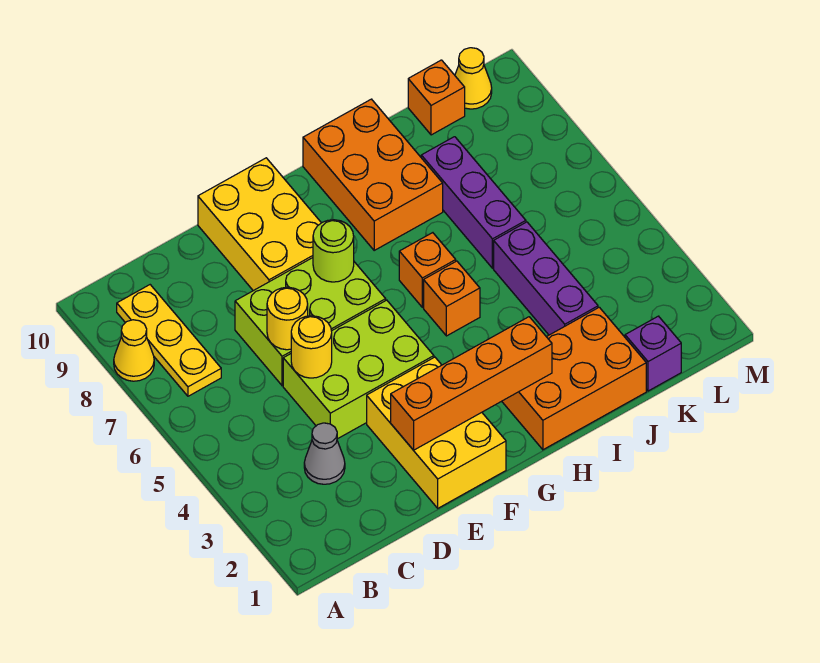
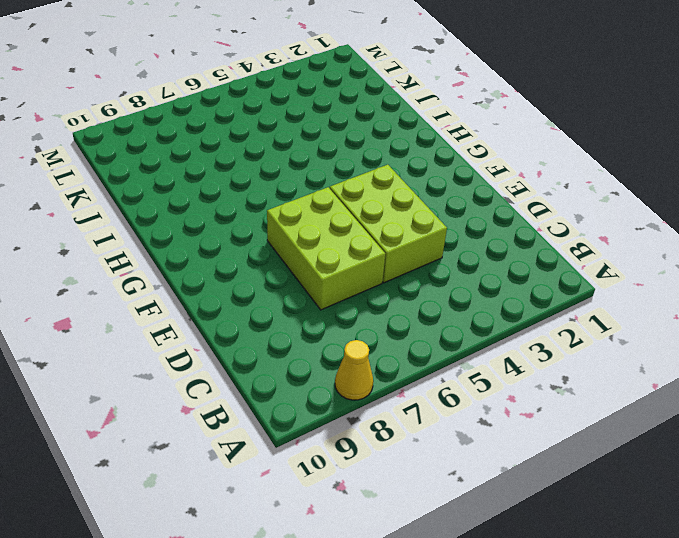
none -> yellow plate B7:B9 level 1
none -> grey cone C3 level 1
none -> yellow brick E1:F3 level 1

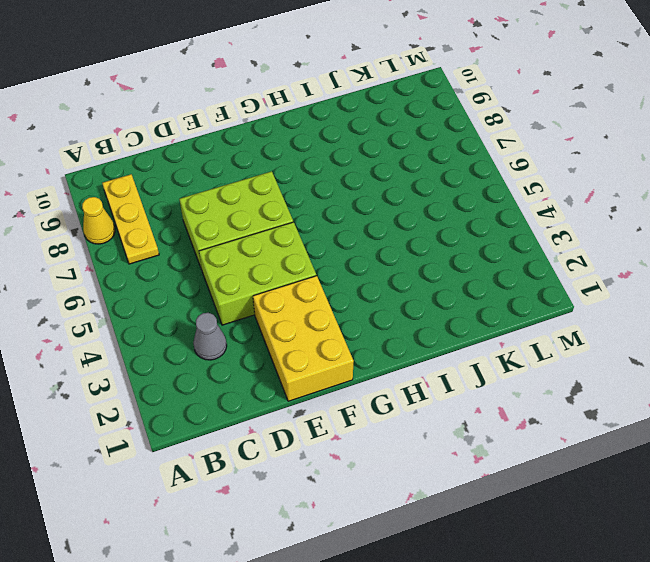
none -> yellow brick E8:F10 level 1
none -> orange brick H1:J2 level 1
none -> orange brick H5 level 1

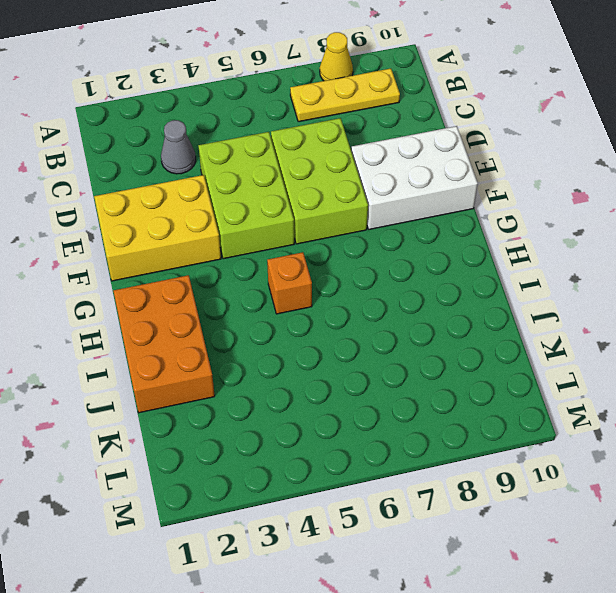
white brick E8:F10 level 1 -> yellow brick E8:F10 level 1
none -> orange brick H6 level 1
none -> orange brick H8:I10 level 1
none -> purple brick J3:J5 level 1

